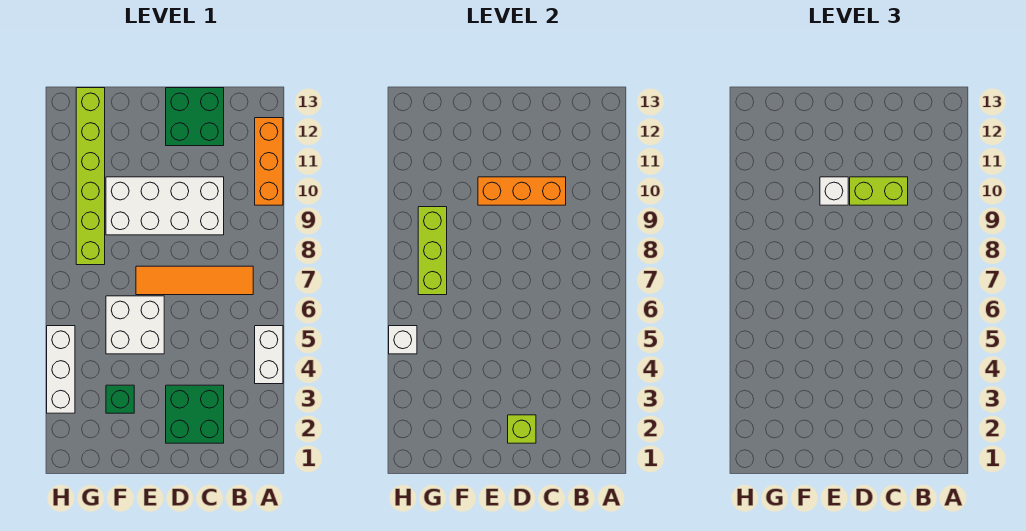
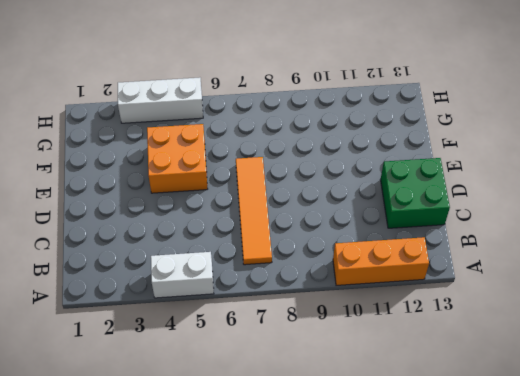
orange brick E4:F5 level 1 -> white brick E5:F6 level 1
none -> green brick C2:D3 level 1
none -> white brick C9:F10 level 1
none -> green brick F3 level 1

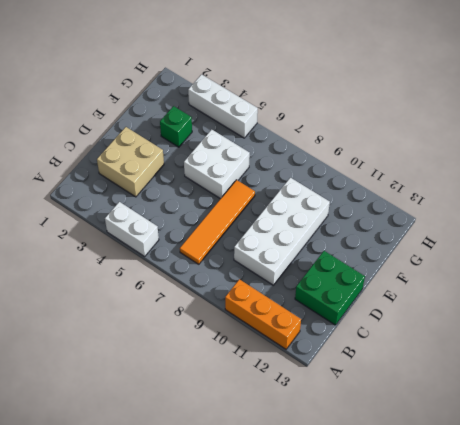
tan brick C2:D3 level 1 -> green brick C2:D3 level 1
none -> lime brick G8:G13 level 1
none -> orange brick C10:E10 level 2
none -> lime brick D2 level 2

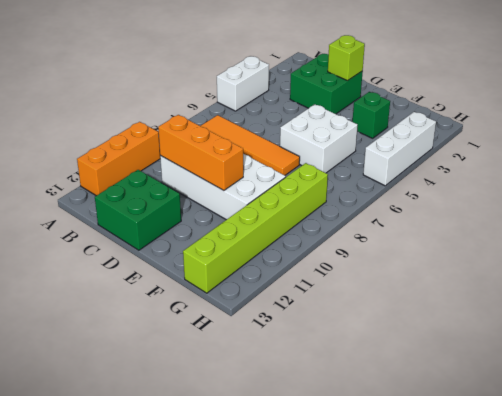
none -> lime brick G7:G9 level 2
none -> white brick H5 level 2
none -> lime brick C10:D10 level 3

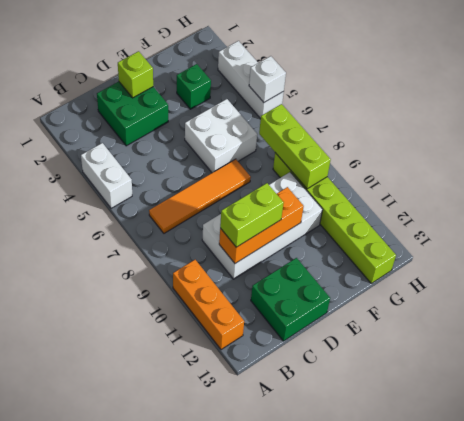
none -> white brick E10 level 3

